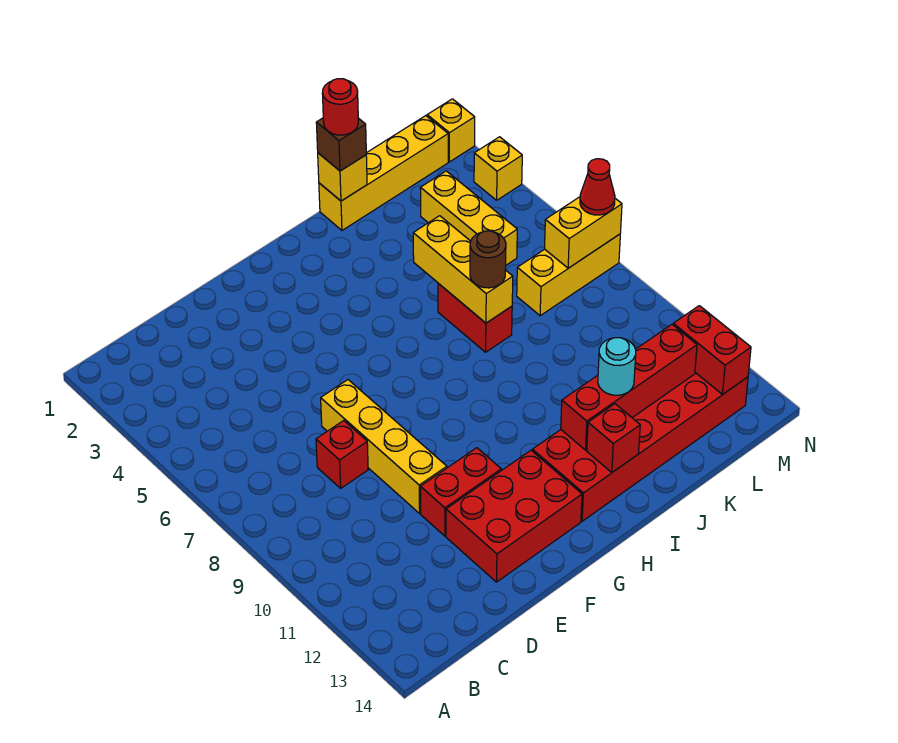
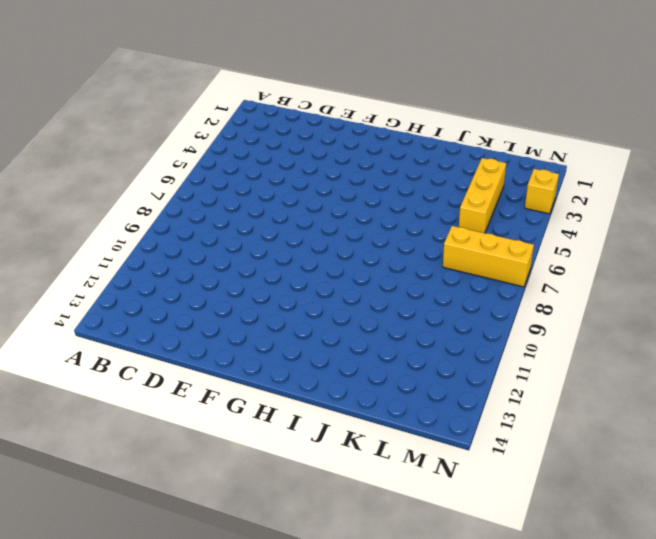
none -> red brick D8 level 1
none -> yellow brick E7:E10 level 1
none -> red brick E11:F11 level 1

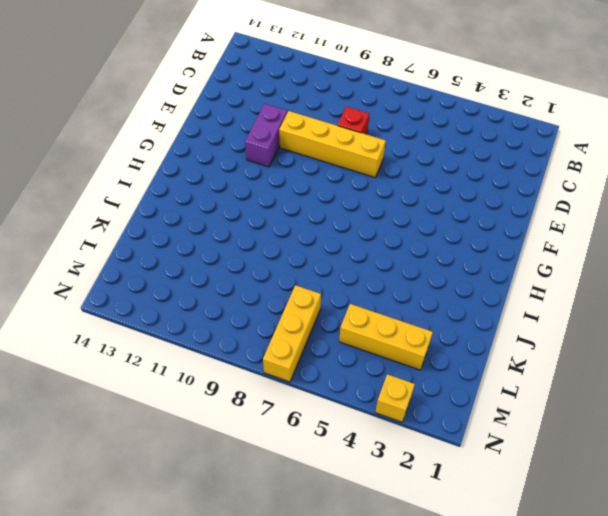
purple brick E11:F11 level 1 -> red brick E11:F11 level 1
none -> red brick E12:G13 level 1
none -> red brick H12:M13 level 1
none -> yellow brick J1:M1 level 1

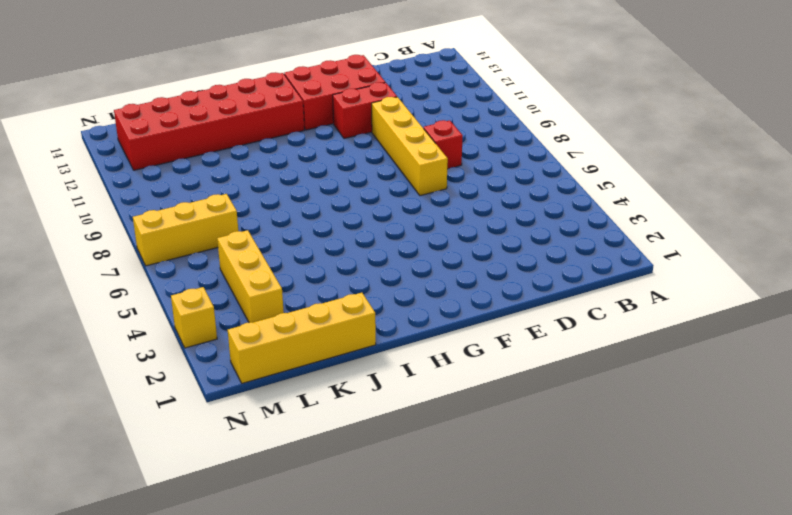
none -> red brick J6:J7 level 1
none -> yellow brick N1 level 1
none -> red brick I12:L12 level 2

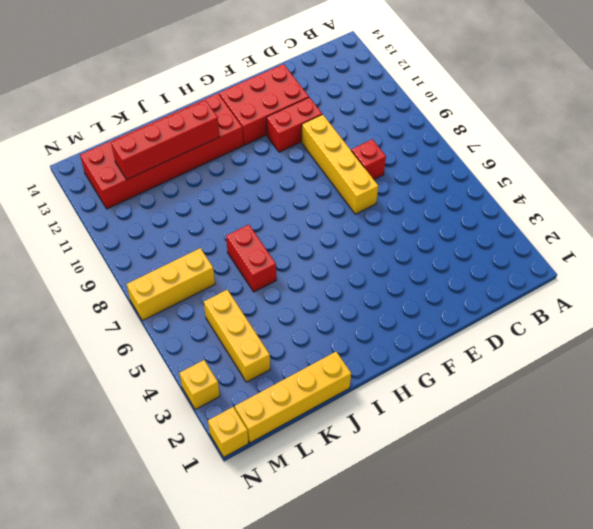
none -> red brick I13 level 2
none -> yellow brick J1 level 2
none -> yellow brick J5:J7 level 2

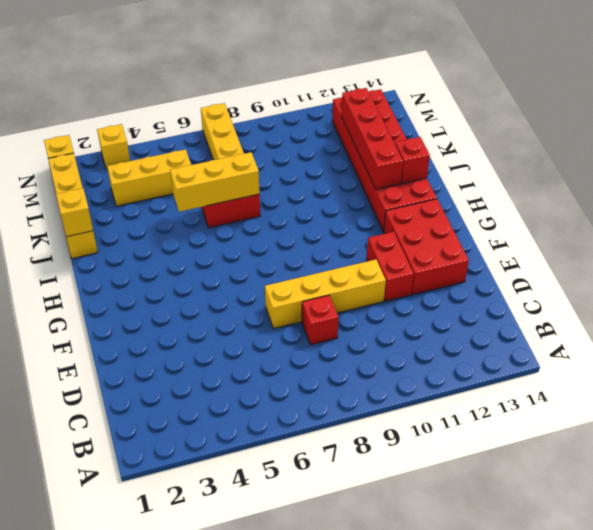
none -> yellow brick M7:N7 level 2
none -> red brick M12:M13 level 2
none -> brown brick J1 level 3

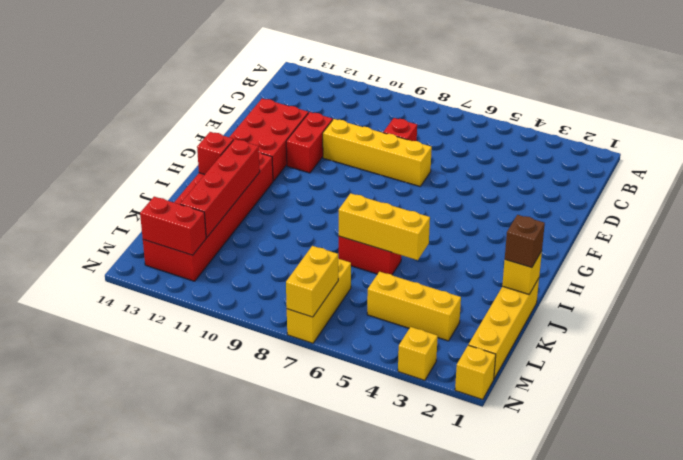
none -> brown round brick J7 level 3
none -> cyan round brick J12 level 3
none -> red cone N7 level 3

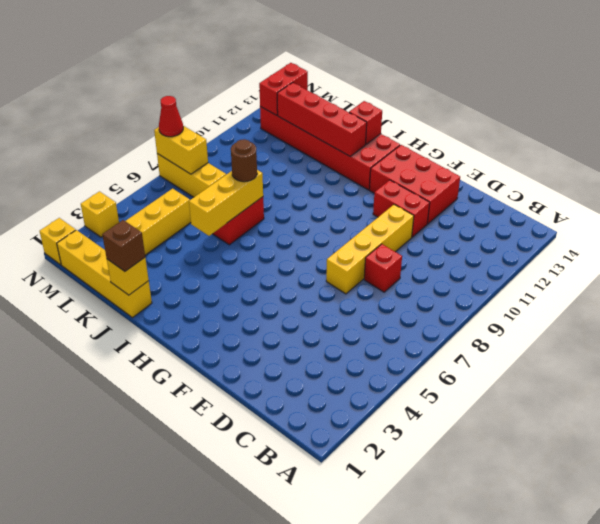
none -> cyan round brick J12 level 3
none -> red round brick J1 level 4

